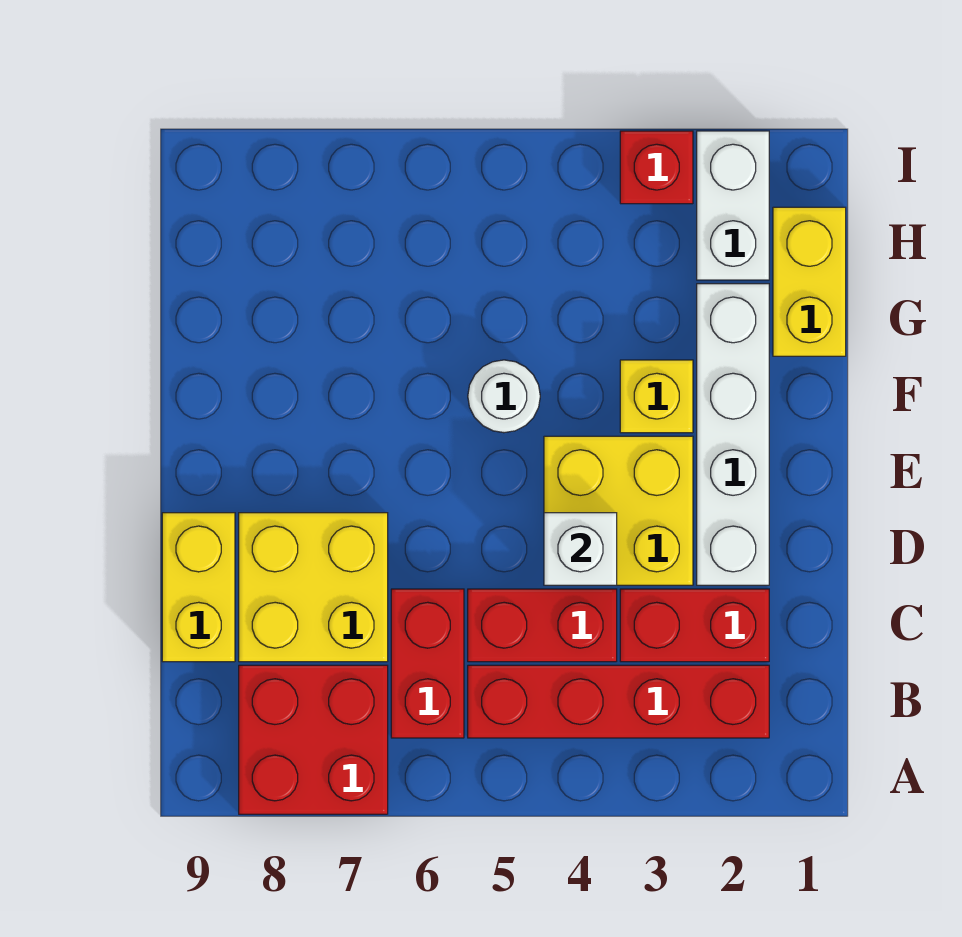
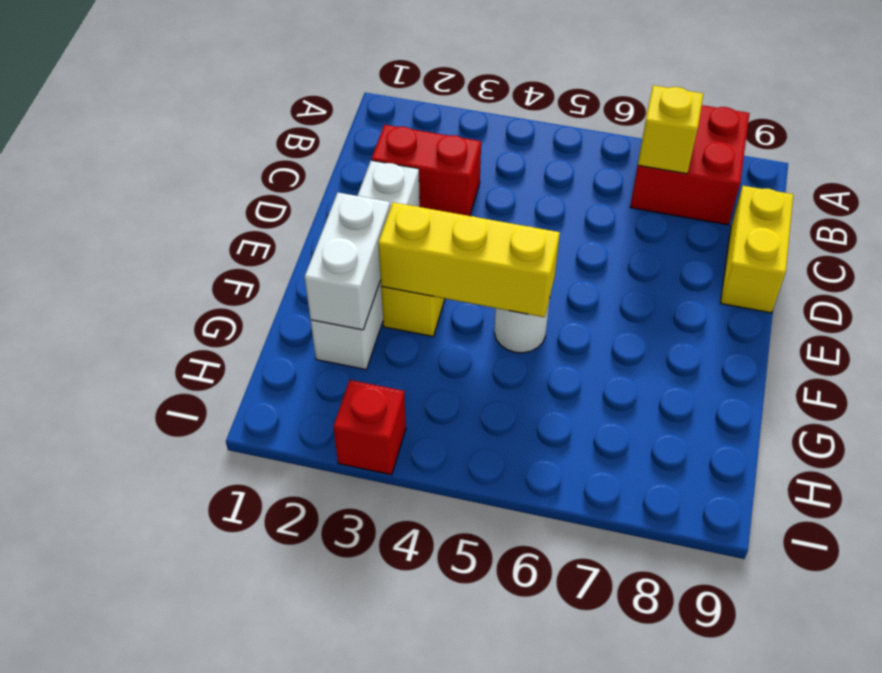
yellow brick B7 level 2 -> none
white brick F2:G2 level 2 -> white brick H2:I2 level 1
yellow brick F3:F5 level 2 -> none
none -> red brick B2:B5 level 1
none -> red brick B6:C6 level 1
none -> red brick C4:C5 level 1

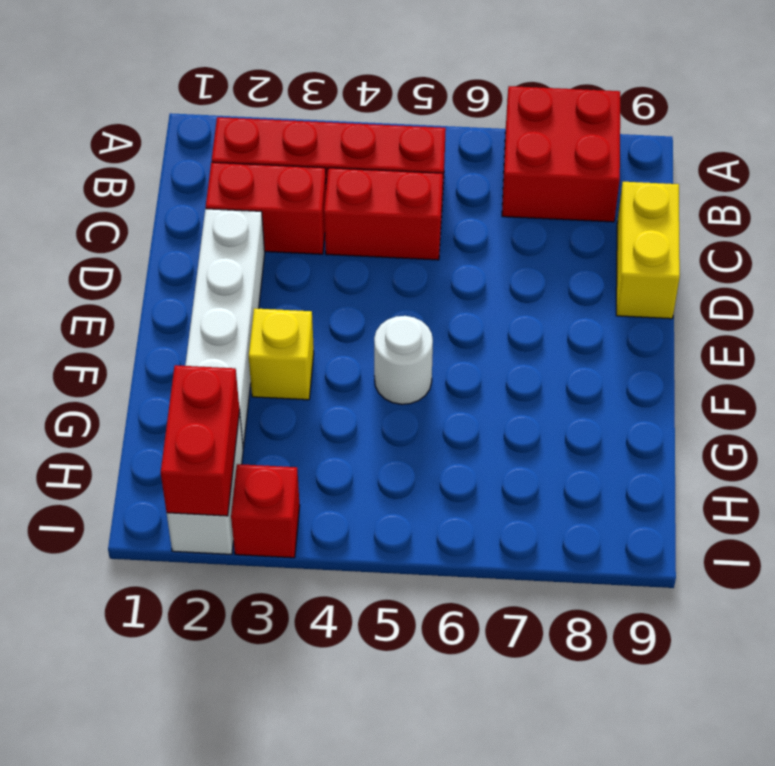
red brick H2:I2 level 2 -> red brick B6:C6 level 1
none -> yellow brick C7:D8 level 1
none -> yellow brick D3:E4 level 1
none -> yellow brick G1:H1 level 1

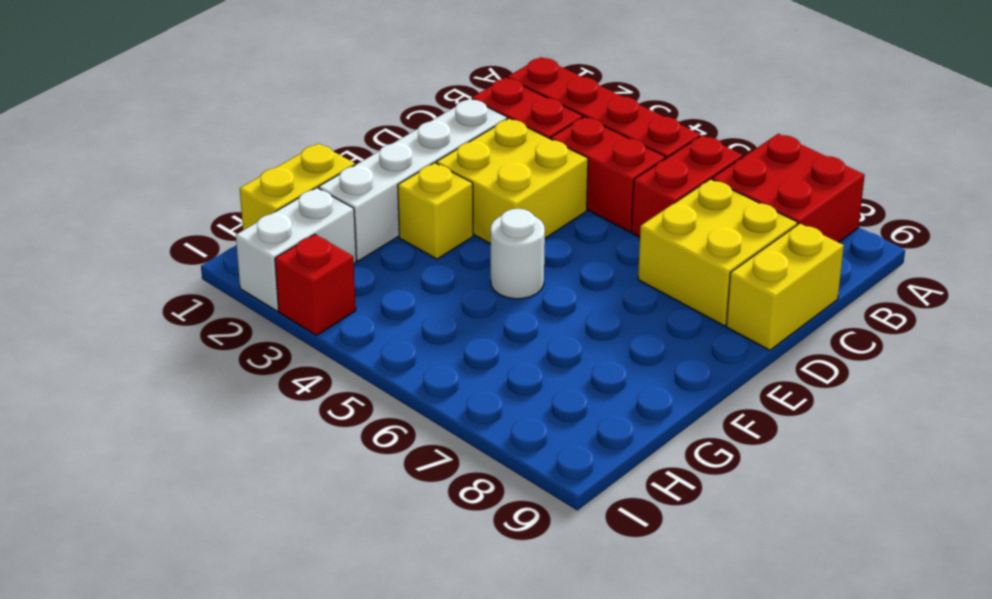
none -> white brick D4 level 2

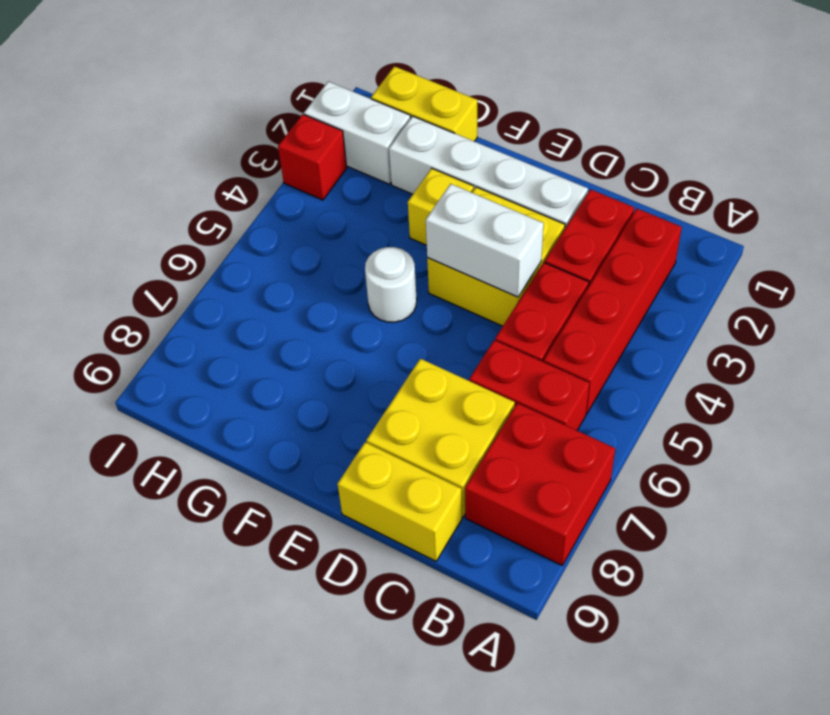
white brick D4:E4 level 2 -> white brick D4 level 2

